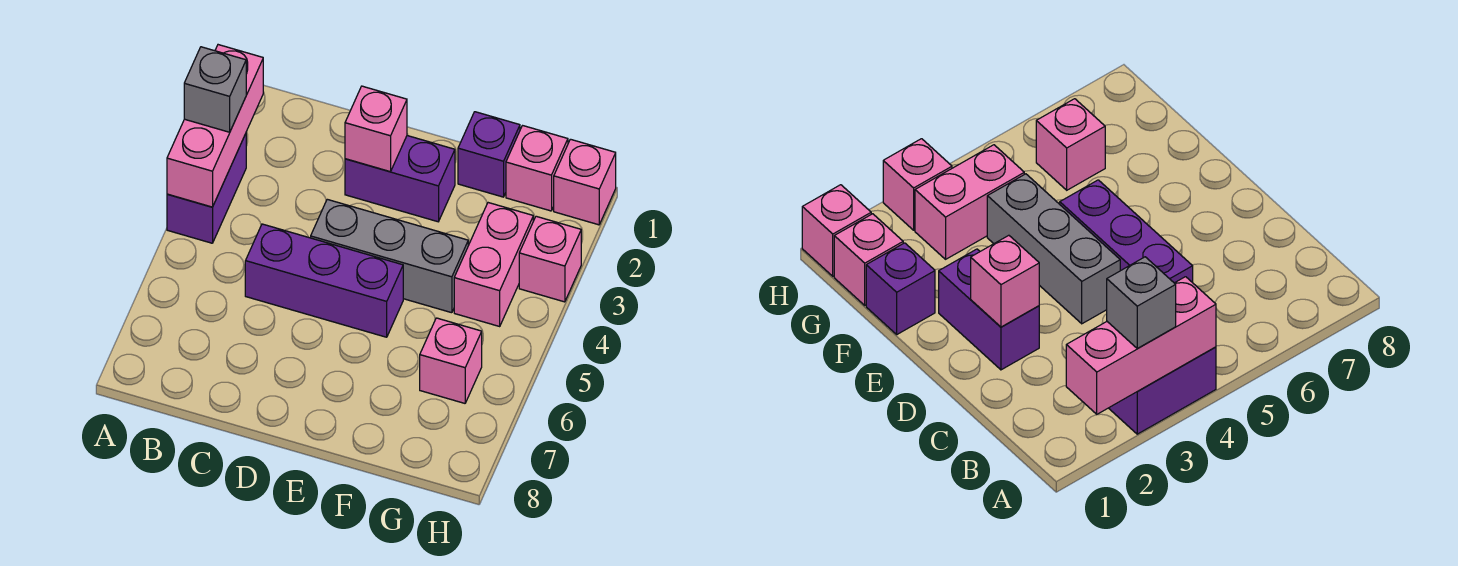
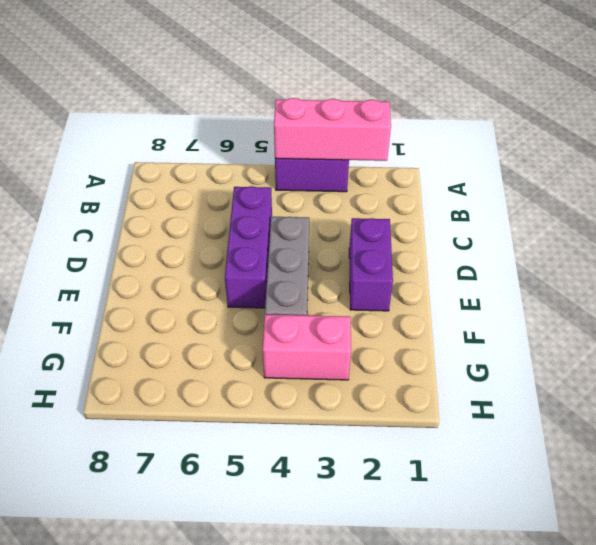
none -> purple brick F1 level 1
none -> pink brick G1 level 1
none -> pink brick G6 level 1

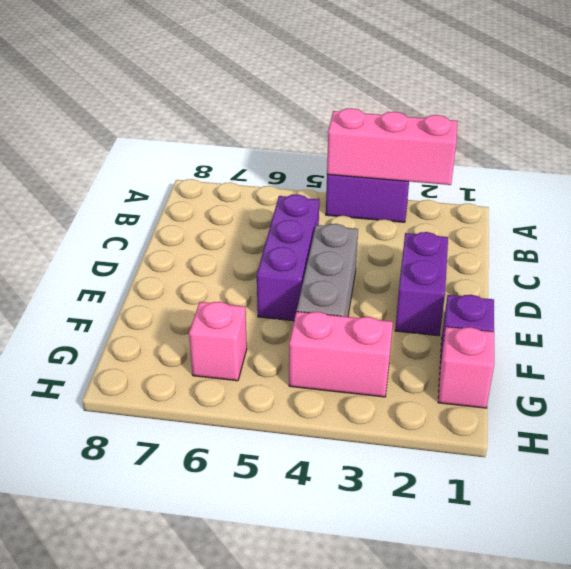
none -> pink brick H1 level 1
none -> pink brick H3 level 1
none -> pink brick D2 level 2

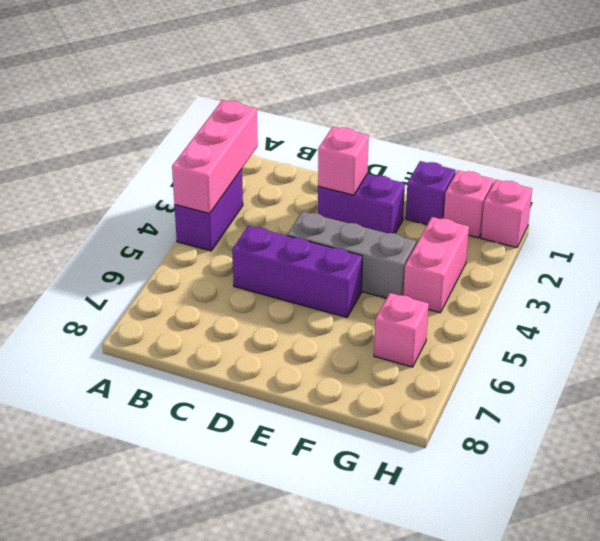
none -> pink brick H3 level 1
none -> grey brick A3 level 3

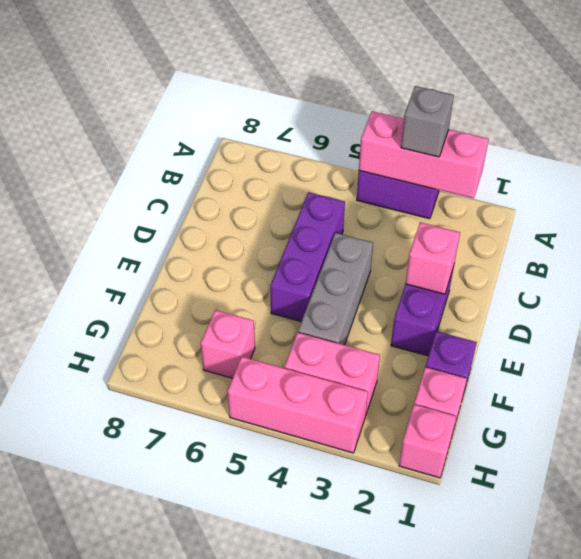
pink brick H3:H5 level 1 -> pink brick H3 level 1

